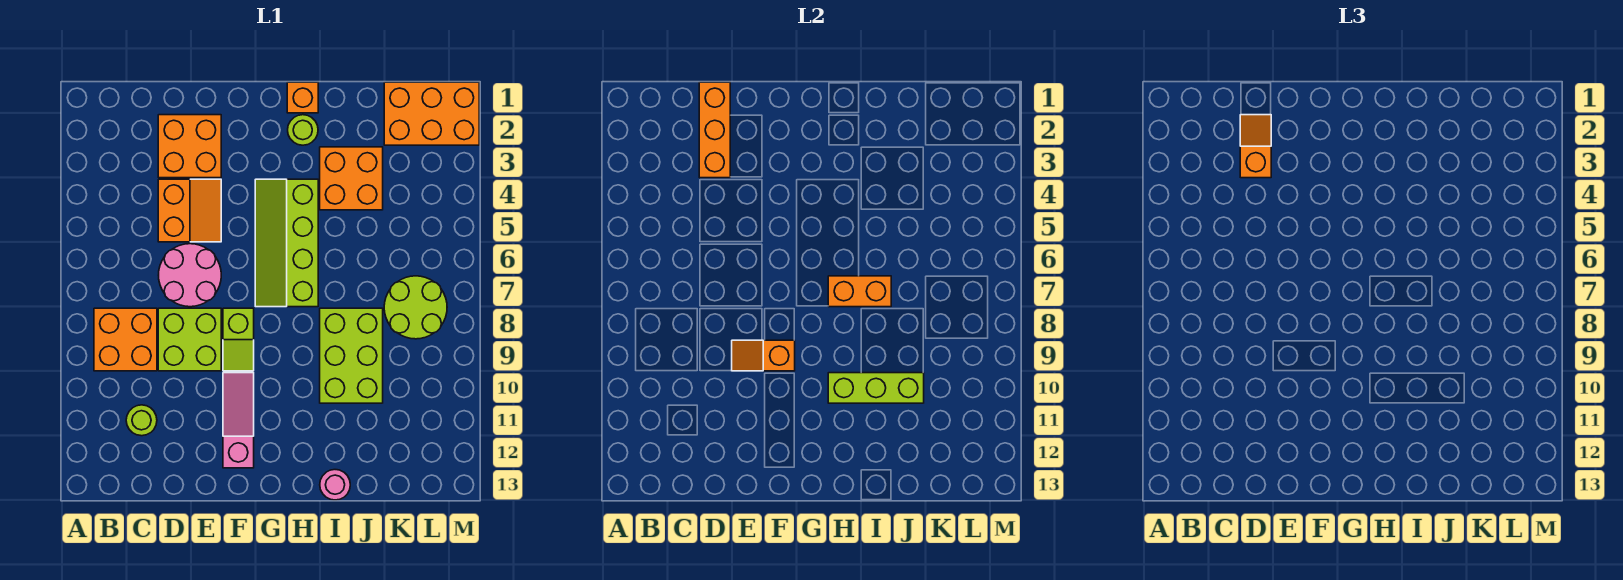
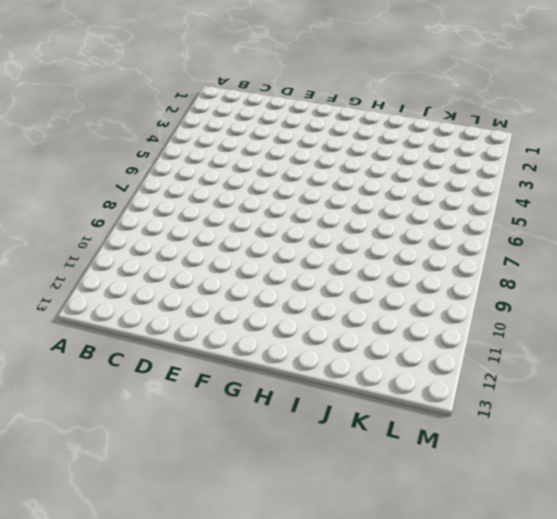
none -> orange brick B8:C9 level 1
none -> lime round brick C11 level 1
none -> orange brick D2:E3 level 1

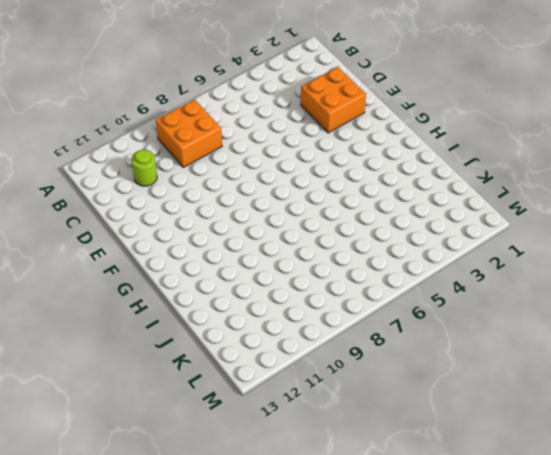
none -> orange slope D4:E5 level 1 top D
none -> pink round brick D6:E7 level 1
none -> lime brick D8:E9 level 1

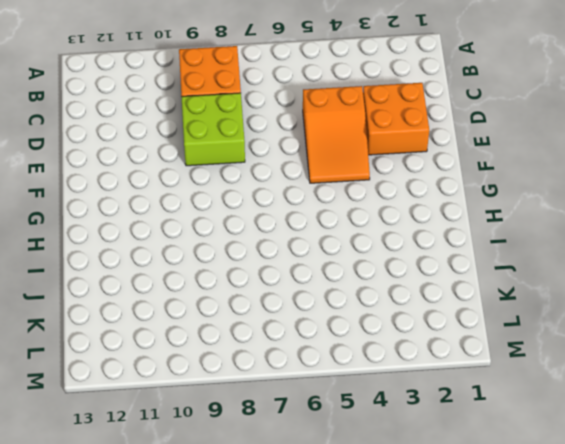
orange slope D4:F5 level 1 top D -> orange slope D4:E5 level 1 top D
none -> lime round brick C11 level 1
none -> pink round brick D6:E7 level 1
none -> lime slope F8:F9 level 1 top 8

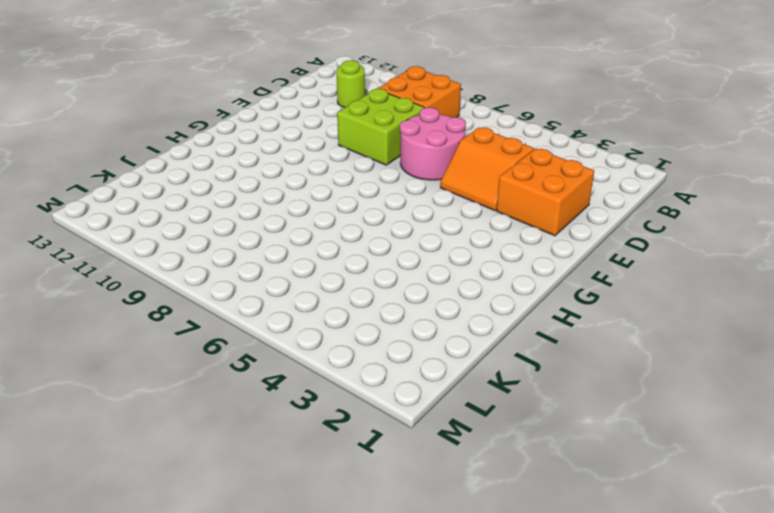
none -> lime slope F8:F9 level 1 top 8
none -> pink slope F10:F12 level 1 top 12
none -> lime slope G4:H7 level 1 top H

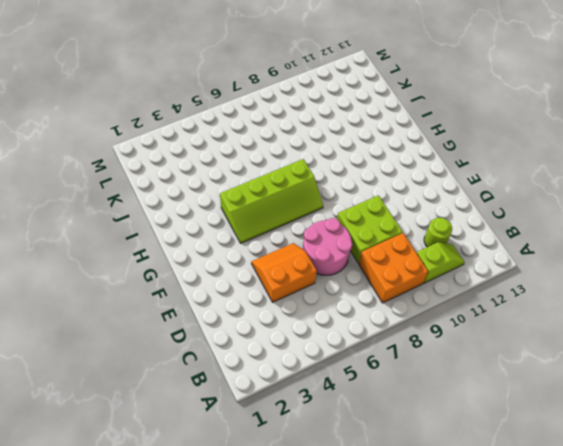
lime slope B10:B11 level 1 top 10 -> lime slope F8:F9 level 1 top 8
none -> orange brick D2:E3 level 1
none -> pink slope F10:F12 level 1 top 12
none -> orange brick H1 level 1

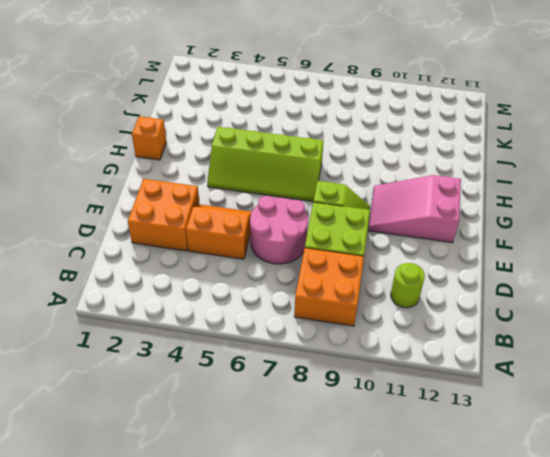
pink slope F10:G12 level 1 top 12 -> pink slope F10:F12 level 1 top 12
none -> lime round brick H2 level 1
none -> orange brick I3:J4 level 1
none -> lime brick I8:J10 level 1

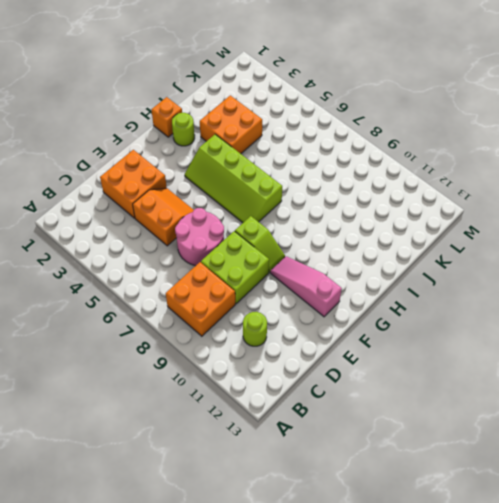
none -> lime brick I8:J10 level 1
none -> pink round brick I13 level 1
none -> orange brick K1:M2 level 1

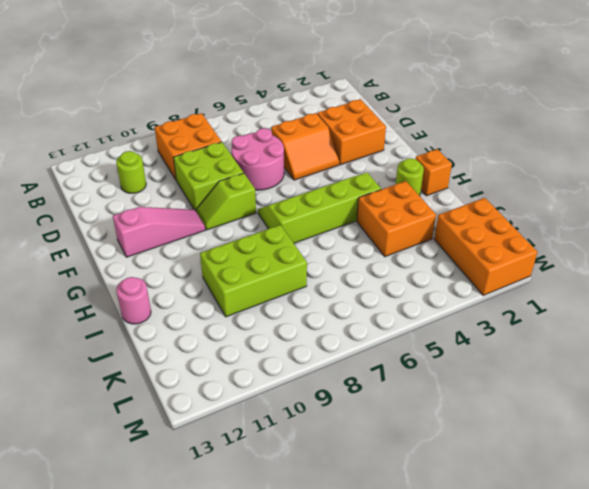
none -> lime round brick K7:L8 level 1
none -> orange brick D1:D3 level 2
none -> orange slope E9:F9 level 2 top F

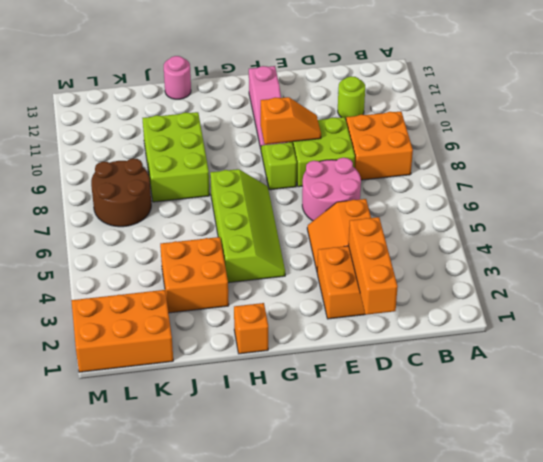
brown round brick K7:L8 level 1 -> lime round brick K7:L8 level 1
none -> lime round brick H2 level 1
none -> orange brick H7:I7 level 2
none -> lime brick H10:J10 level 2

